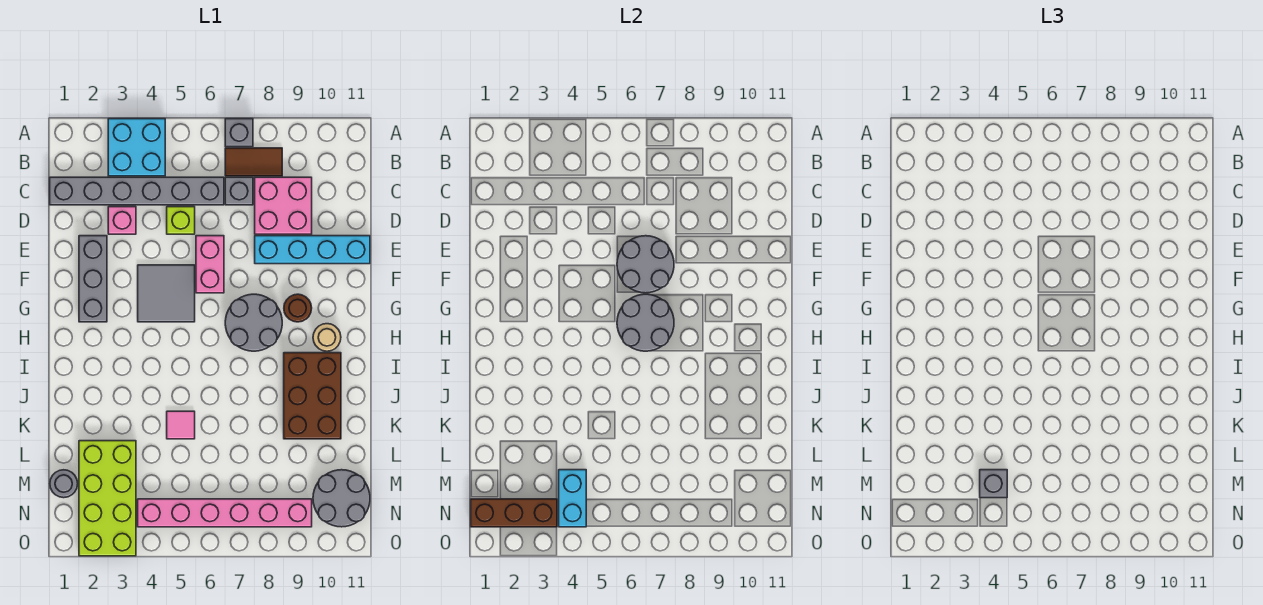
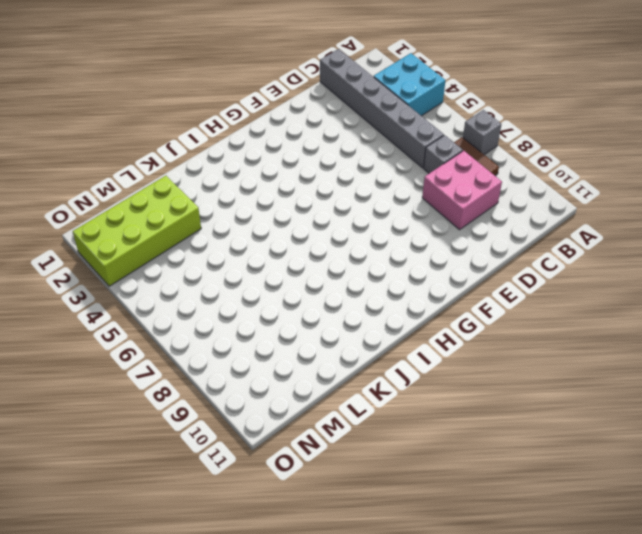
none -> pink brick D3 level 1
none -> lime brick D5 level 1
none -> grey brick E2:G2 level 1

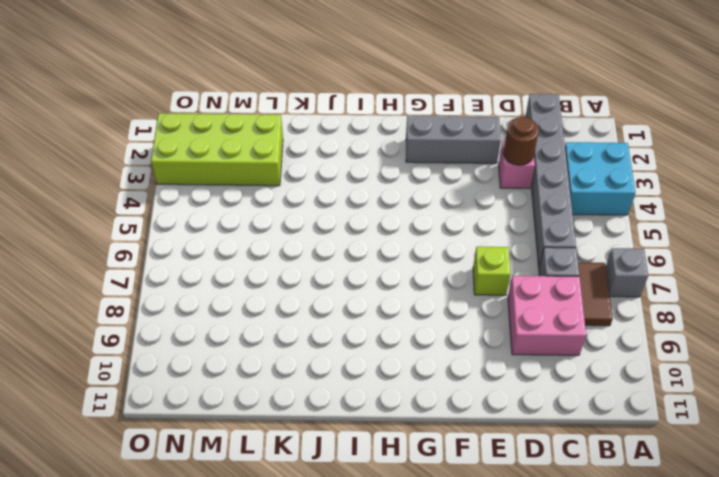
brown round brick D3 level 2 -> brown round brick G9 level 1
lime brick E7 level 1 -> lime brick D5 level 1
none -> pink brick E6:F6 level 1
none -> cyan brick E8:E11 level 1
none -> grey tile F4:G5 level 1

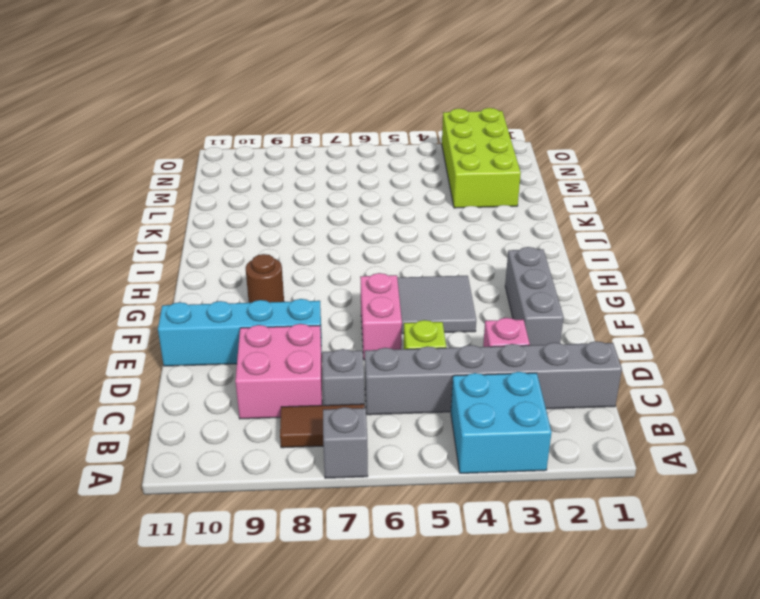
none -> grey round brick G7:H8 level 1
none -> tan round brick H10 level 1
none -> brown brick I9:K10 level 1

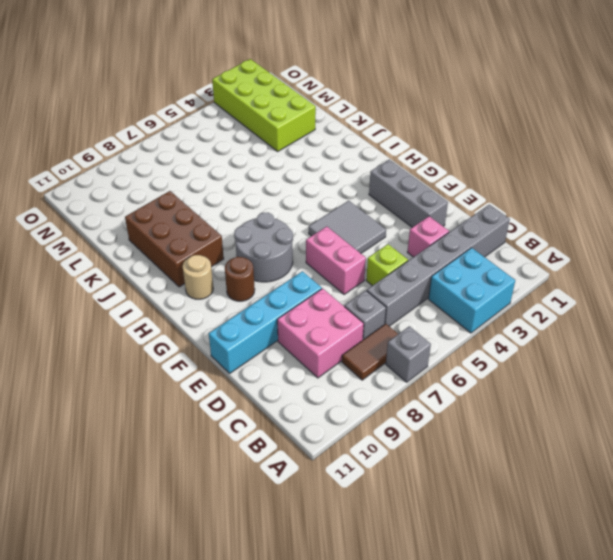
none -> pink tile K5 level 1
none -> grey round brick M1 level 1
none -> grey round brick M10:N11 level 1

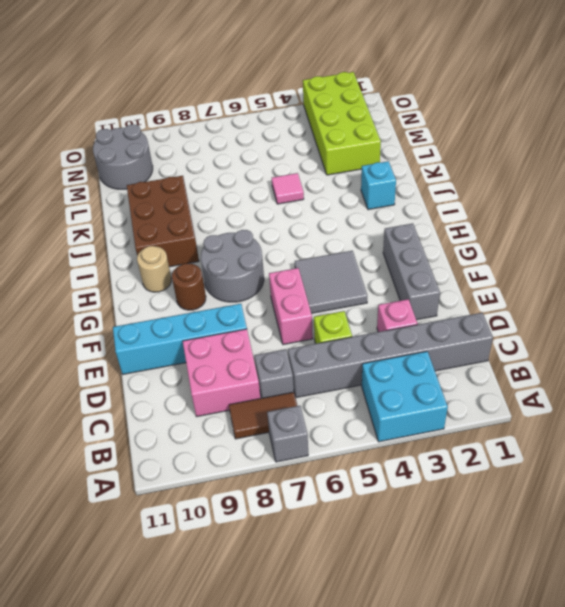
cyan brick J2 level 1 -> none
none -> grey round brick M1 level 1
none -> pink brick N4:N9 level 1
none -> grey round brick E6:F7 level 2

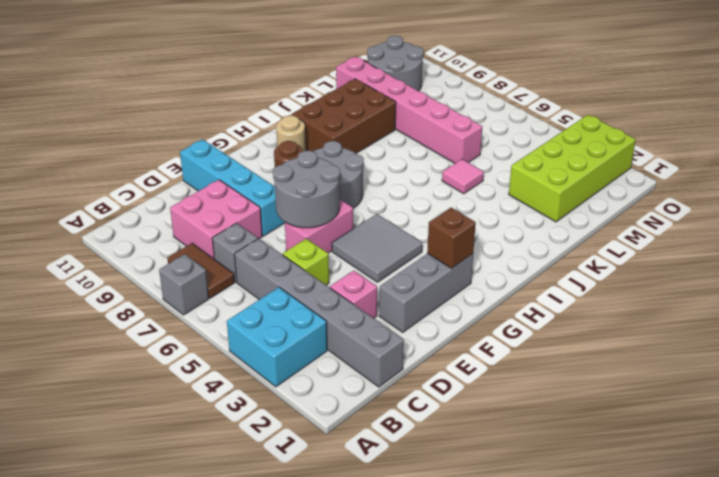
brown brick G2 level 2 -> none
pink brick L6:L11 level 1 -> pink brick N4:N9 level 1
none -> grey round brick M1 level 1
none -> grey round brick G6:H7 level 2
none -> cyan brick M4:N4 level 2

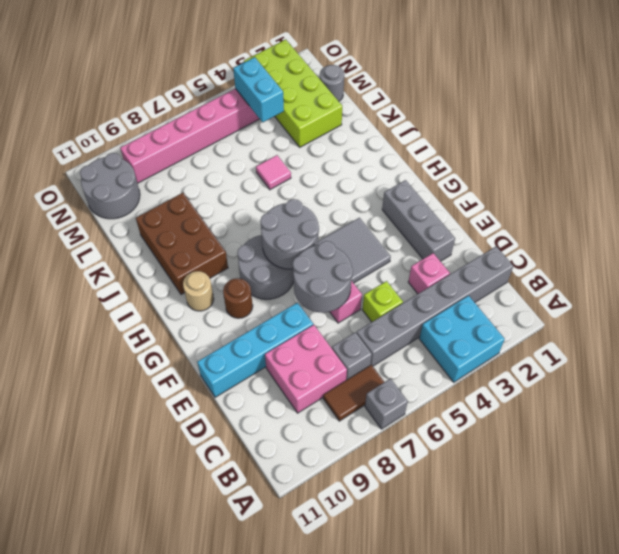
none -> brown brick N1:N3 level 2
none -> grey brick M4 level 3

